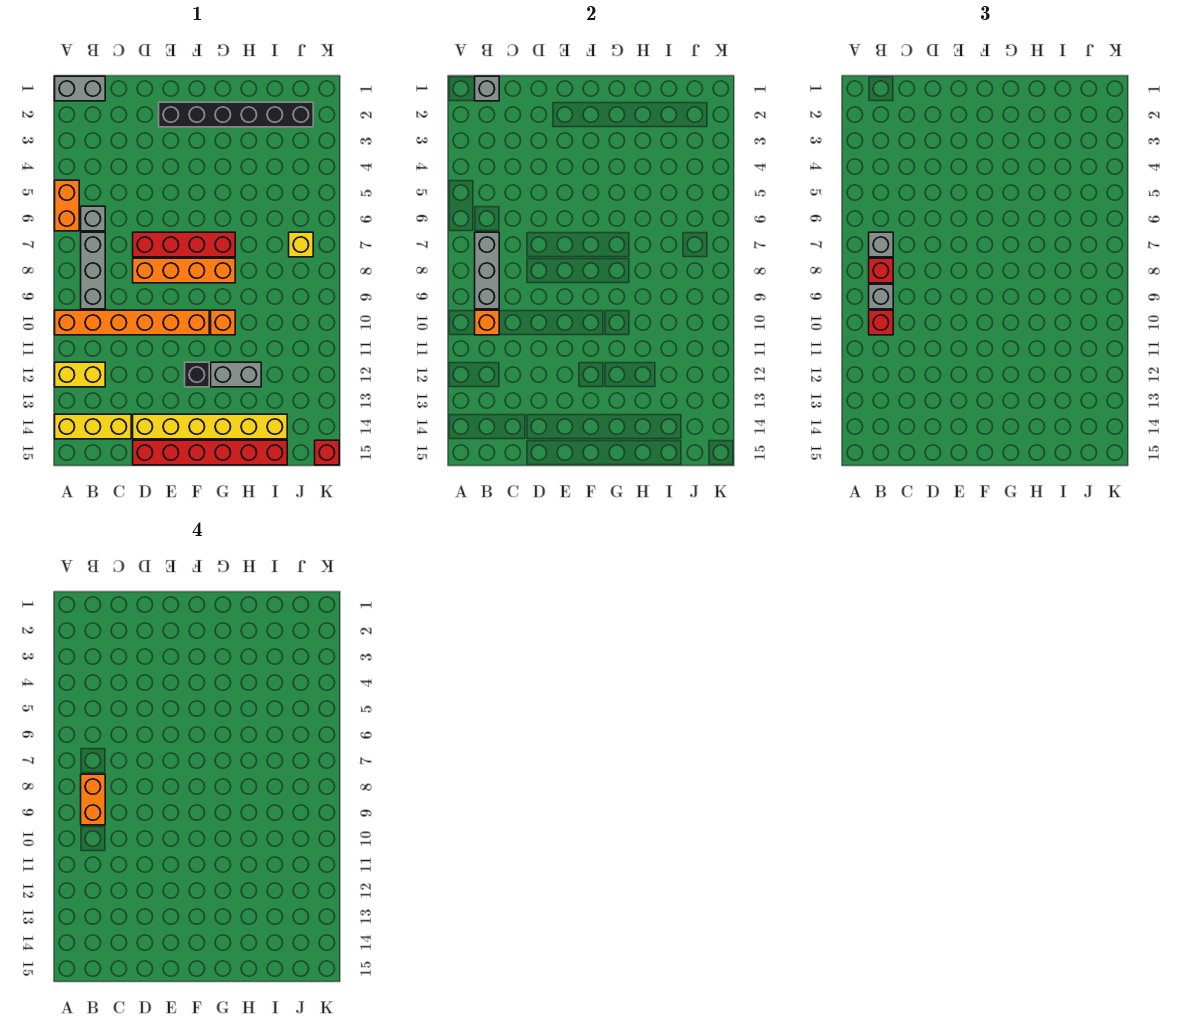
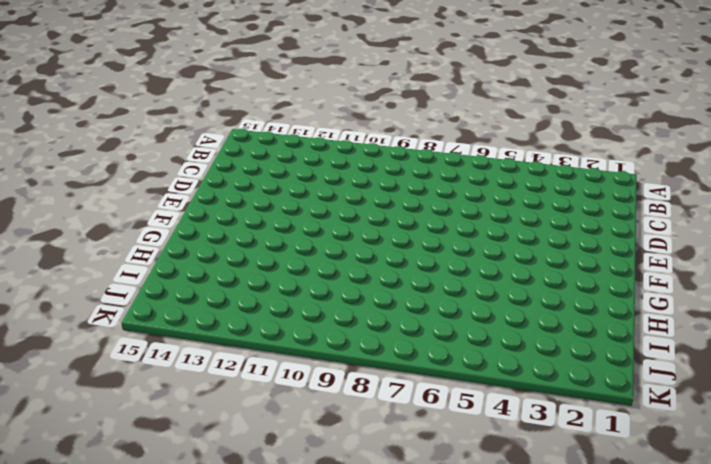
none -> grey brick A1:B1 level 1
none -> orange brick A5:A6 level 1
none -> orange brick A10:F10 level 1

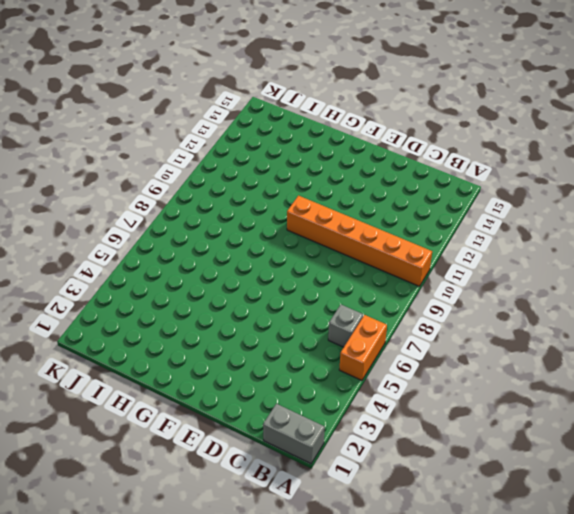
none -> yellow brick A12:B12 level 1
none -> yellow brick A14:C14 level 1
none -> grey brick B7:B9 level 1

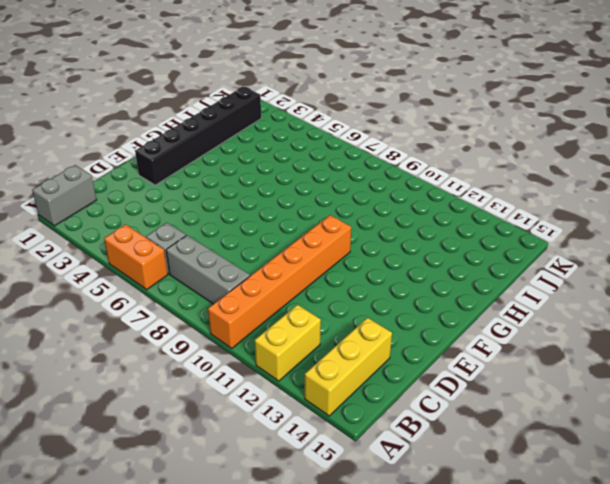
none -> red brick D7:G7 level 1
none -> orange brick D8:G8 level 1
none -> yellow brick D14:I14 level 1

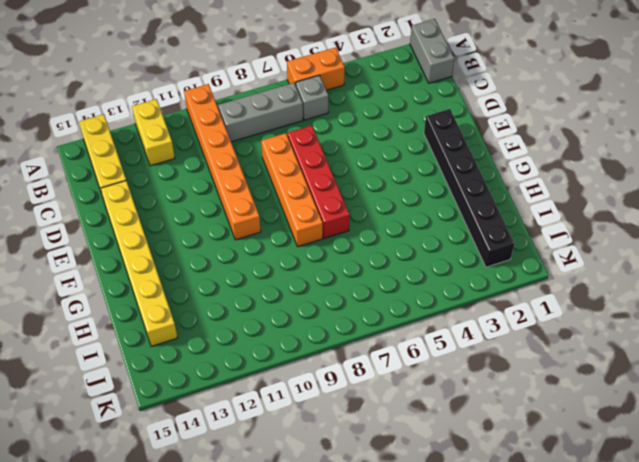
none -> red brick D15:I15 level 1
none -> black brick F12 level 1
none -> orange brick G10 level 1

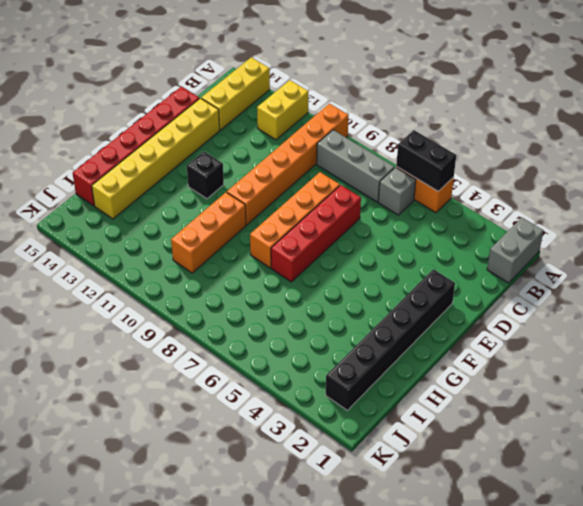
black brick A5:A6 level 2 -> none
orange brick G10:I10 level 1 -> orange brick G10 level 1
none -> grey brick G12:H12 level 1
none -> yellow brick J7 level 1
none -> red brick K15 level 1

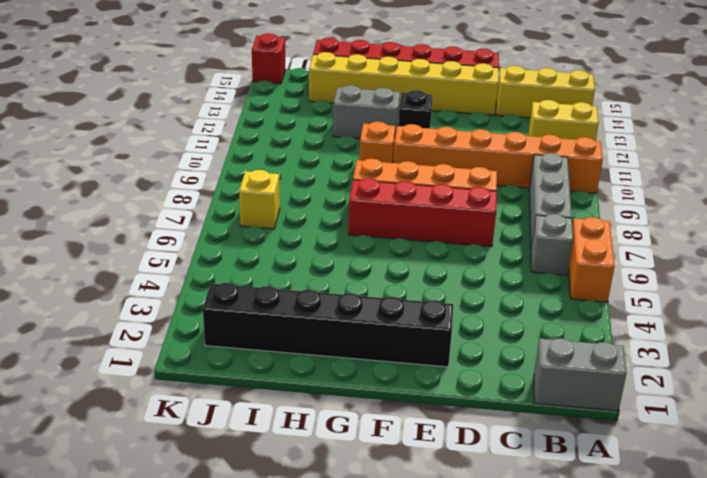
none -> grey brick B1 level 2
none -> grey brick B7:B9 level 2
none -> orange brick B10 level 2

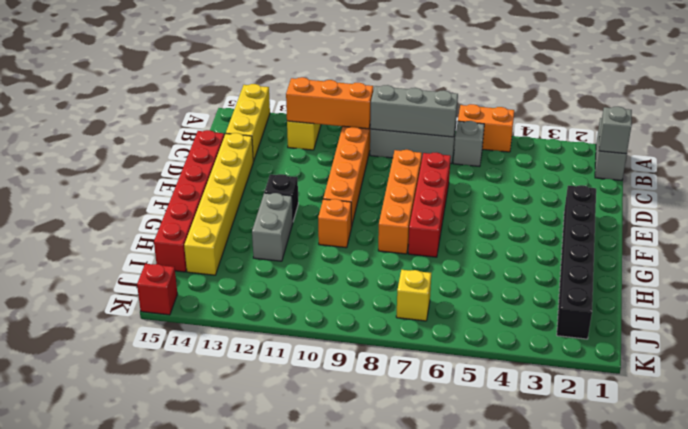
orange brick B10:B12 level 2 -> orange brick B10 level 2
none -> grey brick B7 level 3
none -> red brick B8 level 3
none -> grey brick B9 level 3

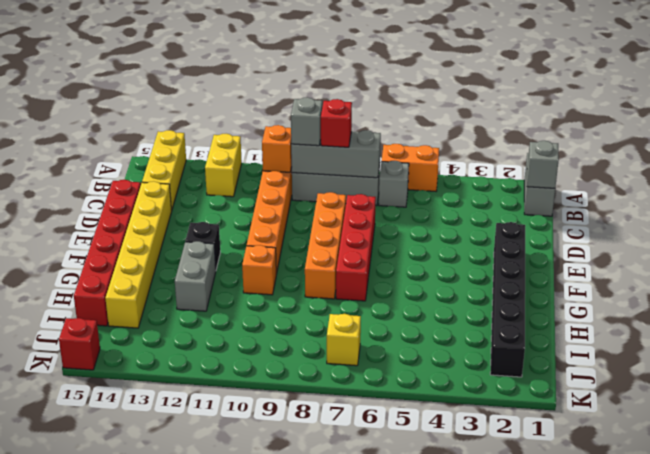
none -> grey brick B7 level 3
none -> red brick B10 level 3
none -> orange brick B8:B9 level 4

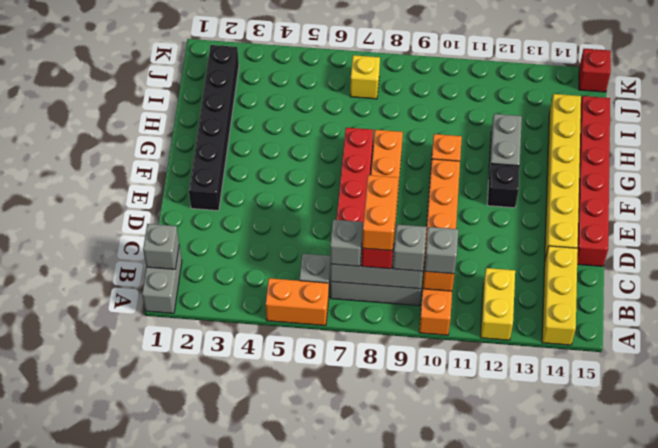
orange brick B8:C8 level 4 -> orange brick B8:B9 level 4
grey brick B10 level 3 -> red brick B10 level 3

